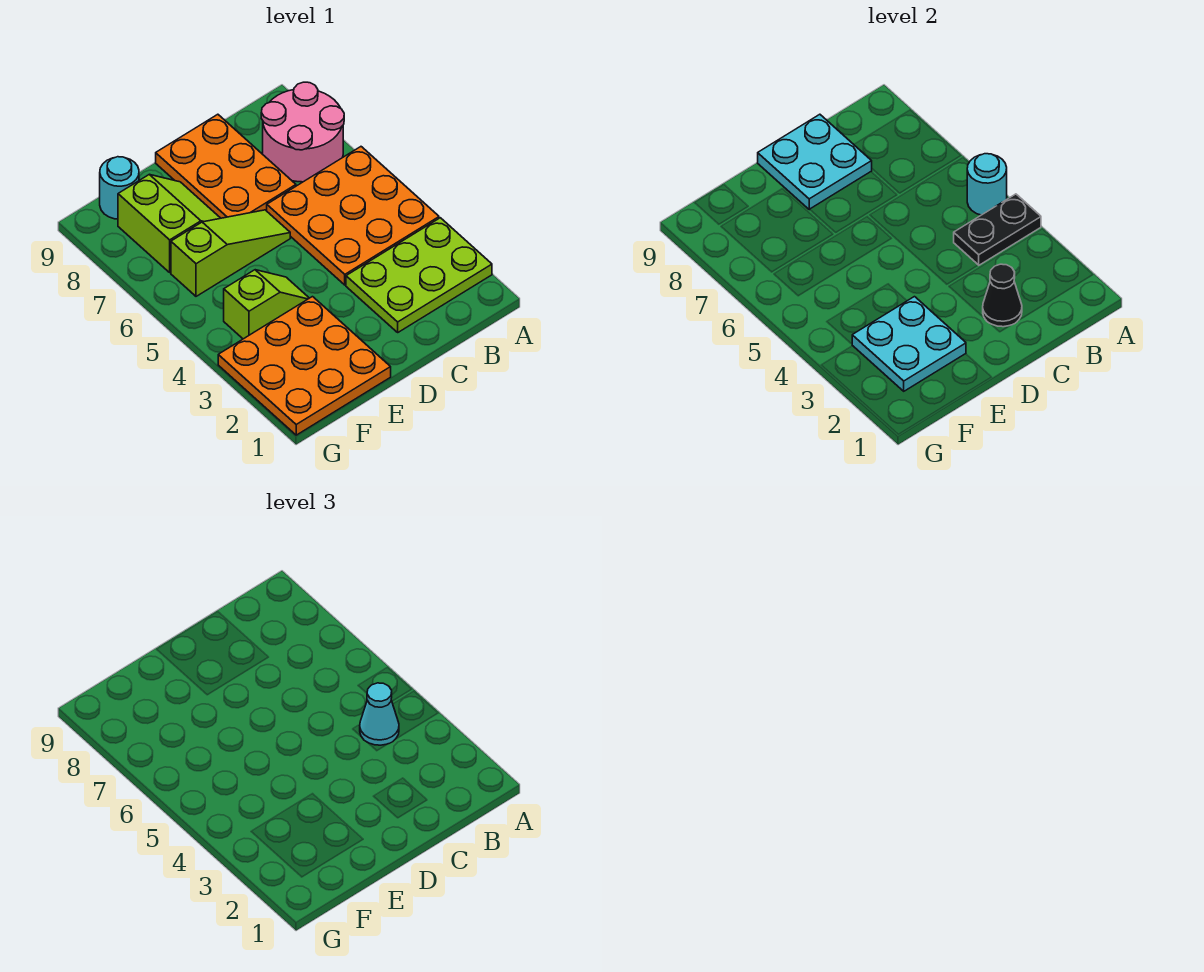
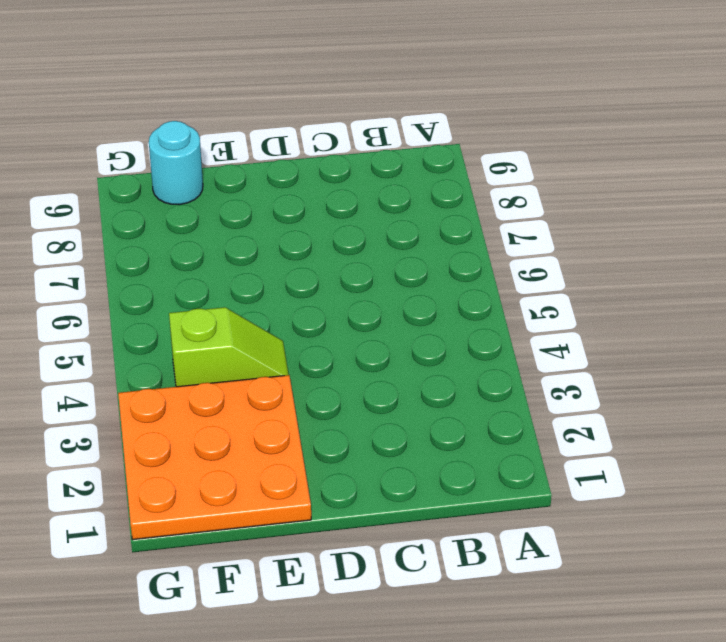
none -> lime plate A2:C3 level 1
none -> orange plate A4:C6 level 1
none -> pink round brick A7:B8 level 1

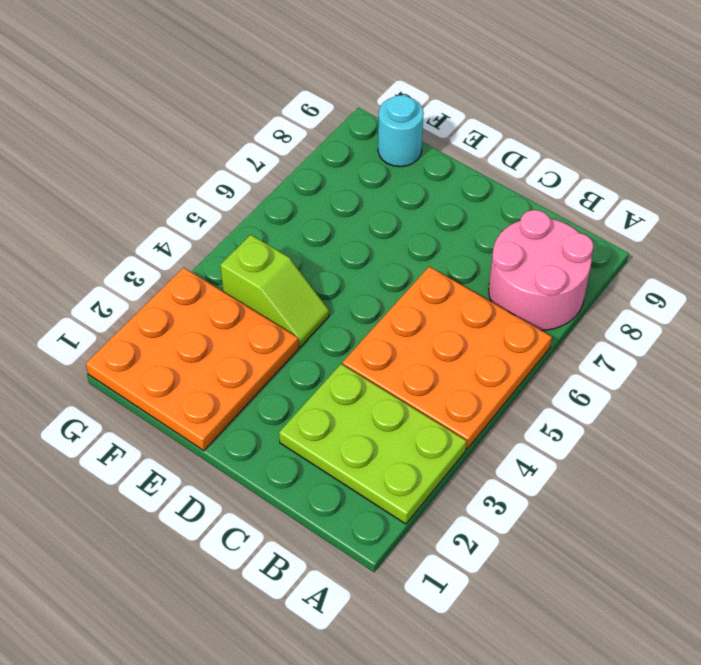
none -> orange plate C7:D9 level 1
none -> lime slope D6:F6 level 1 top F
none -> lime slope E7:F8 level 1 top F

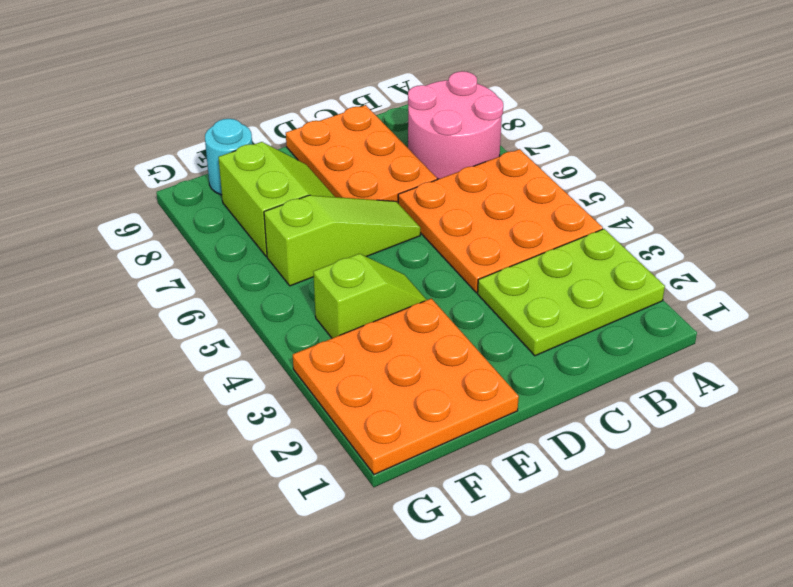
none -> black plate A4:B4 level 2
none -> cyan round brick A5 level 2
none -> black cone C2 level 2

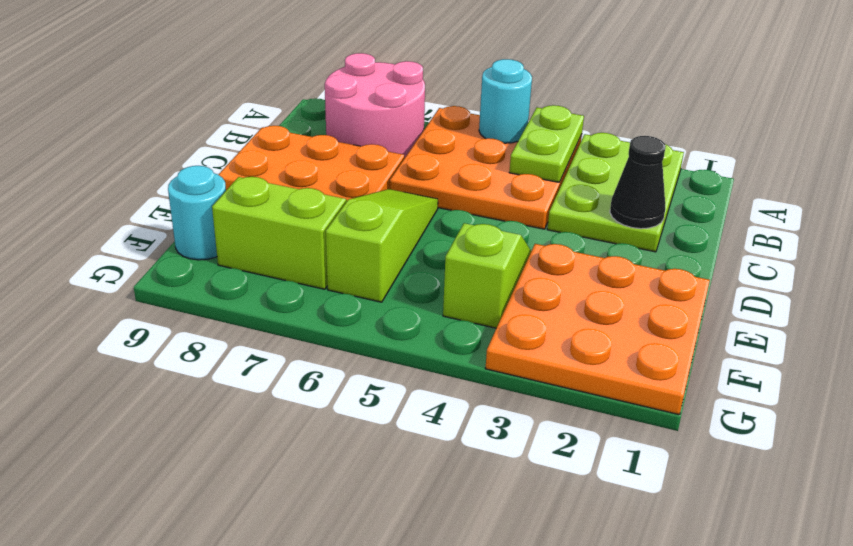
lime plate A4:B4 level 2 -> black plate A4:B4 level 2
none -> cyan plate C8:D9 level 2
none -> cyan plate E2:F3 level 2
none -> cyan cone B4 level 3

